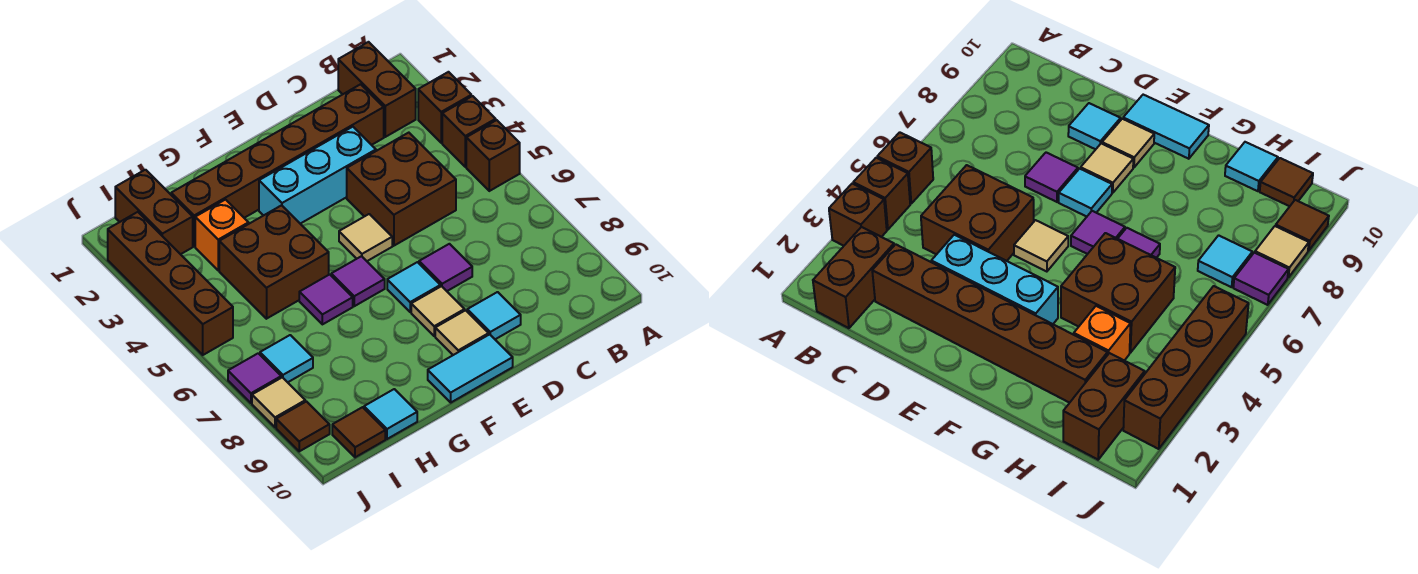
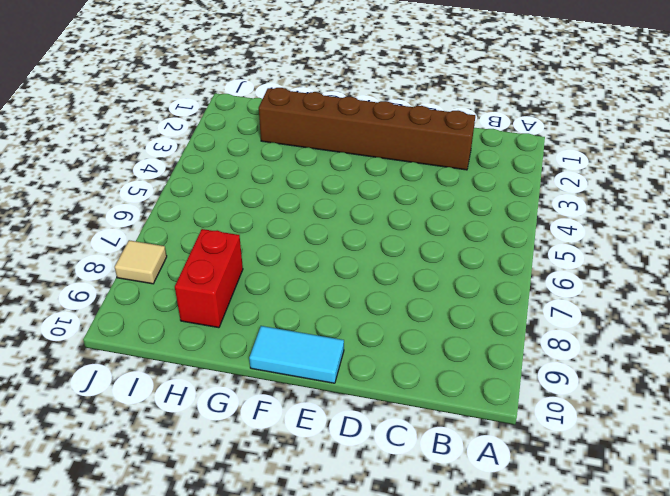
red brick H8:H9 level 1 -> none
none -> brown brick A3 level 1
none -> brown brick A4 level 1
none -> brown brick A5 level 1

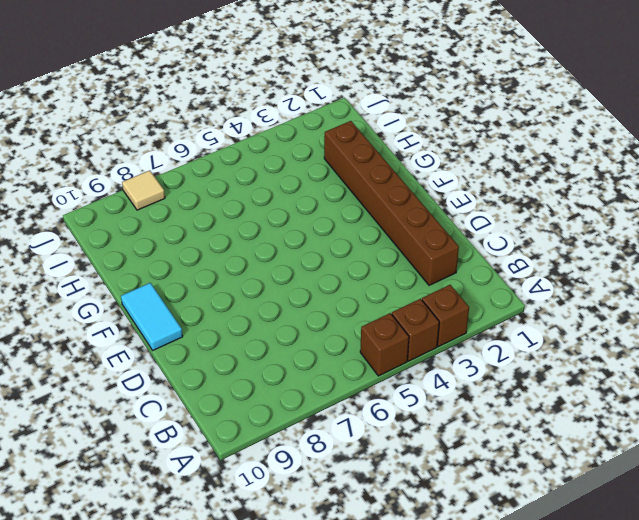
none -> brown brick B1:B2 level 1
none -> brown brick C4:D5 level 1
none -> cyan brick D3:F3 level 1

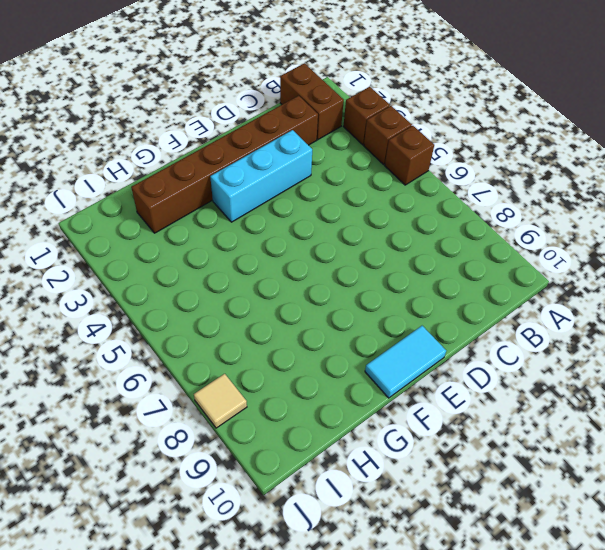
none -> brown brick C4:D5 level 1
none -> purple tile D7 level 1
none -> cyan tile D9 level 1

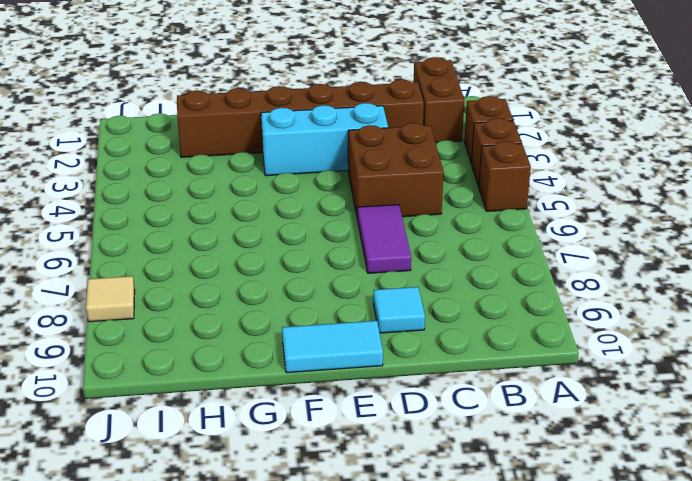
purple tile D6:D7 level 1 -> purple tile D7 level 1
none -> tan tile E5 level 1
none -> cyan tile E7 level 1
none -> tan tile E8 level 1

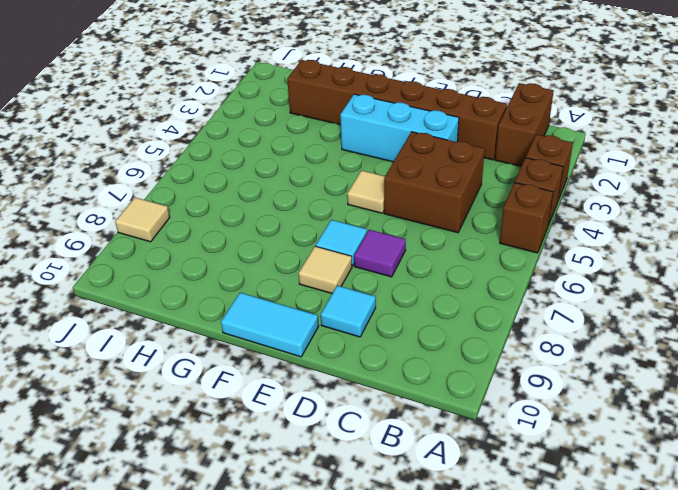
none -> tan tile E9 level 1
none -> purple tile F6 level 1
none -> brown brick G4:H5 level 1

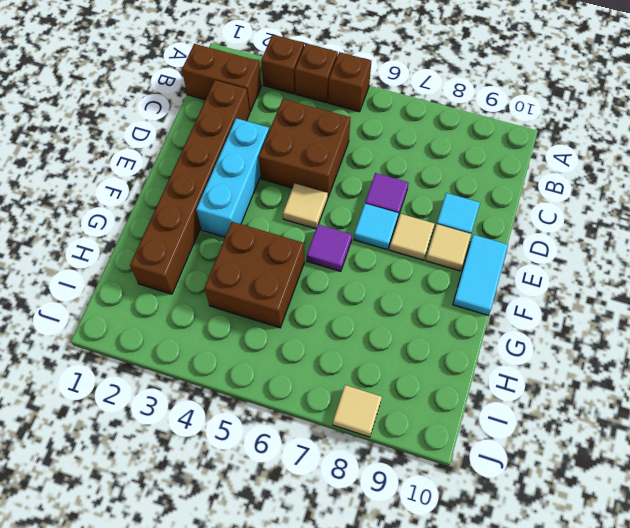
none -> purple tile G6 level 1
none -> orange brick H3 level 1
none -> cyan tile H10 level 1

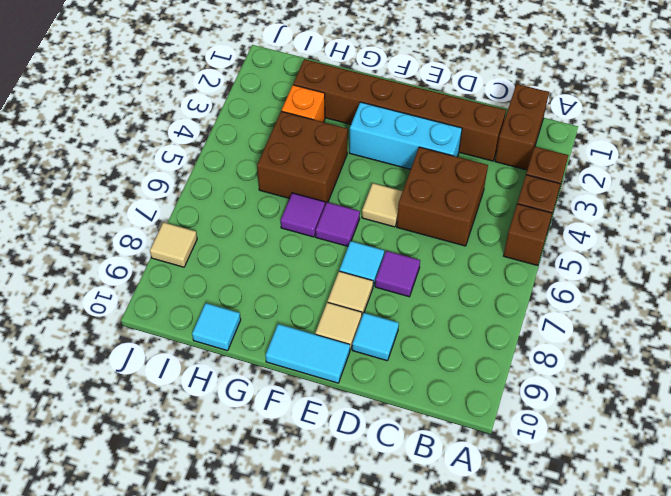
none -> brown brick I1:I2 level 1
none -> cyan tile I7 level 1
none -> brown tile I10 level 1

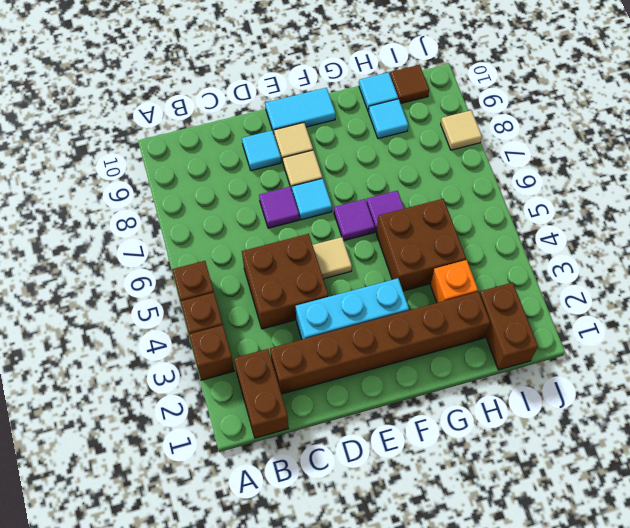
cyan tile H9 level 1 -> cyan tile I7 level 1
none -> brown brick J2:J5 level 1
none -> purple tile J7 level 1
none -> brown tile J9 level 1

